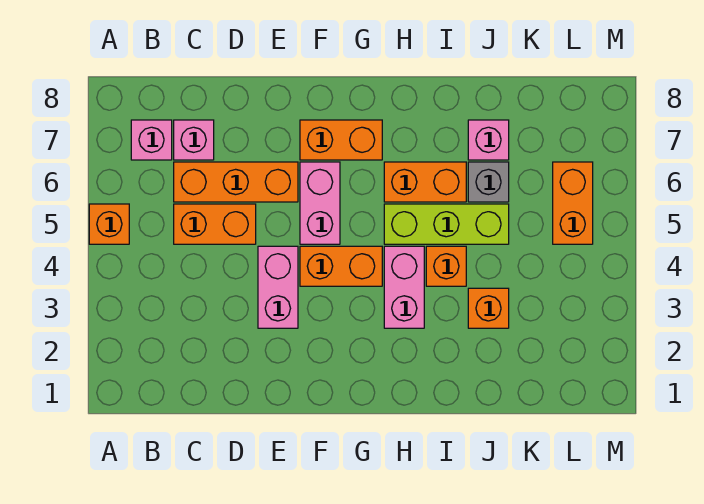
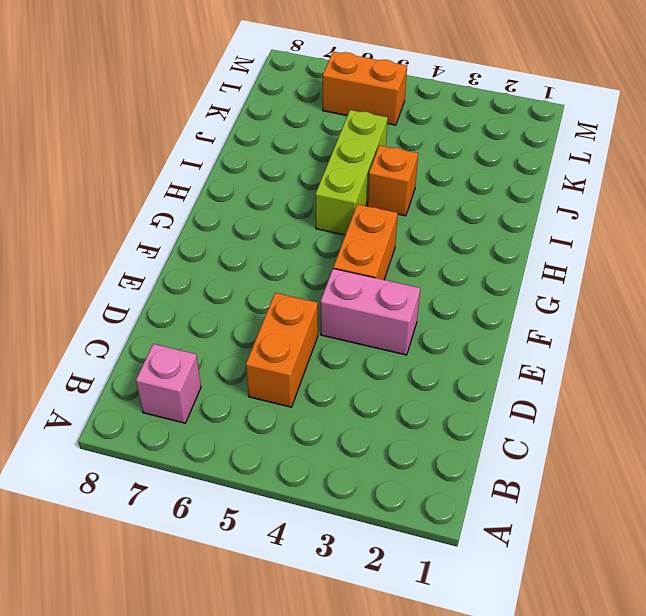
none -> orange brick A5 level 1
none -> orange brick C6:E6 level 1
none -> pink brick C7 level 1

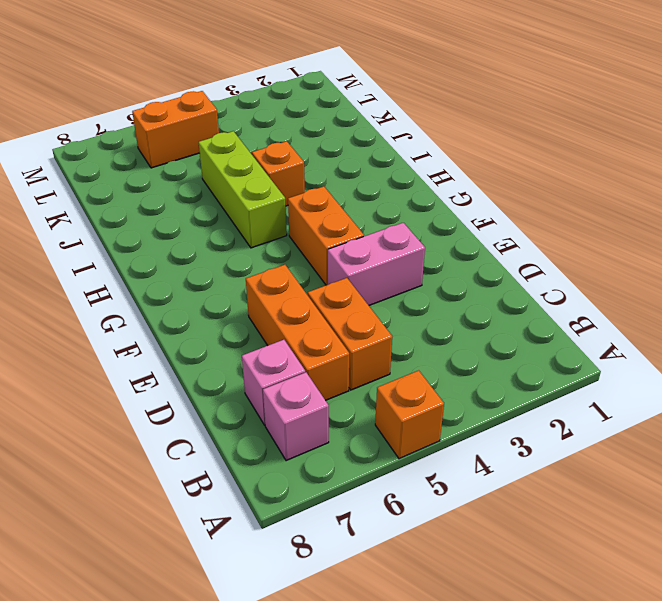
none -> pink brick F5:F6 level 1
none -> orange brick F7:G7 level 1
none -> pink brick H3:H4 level 1

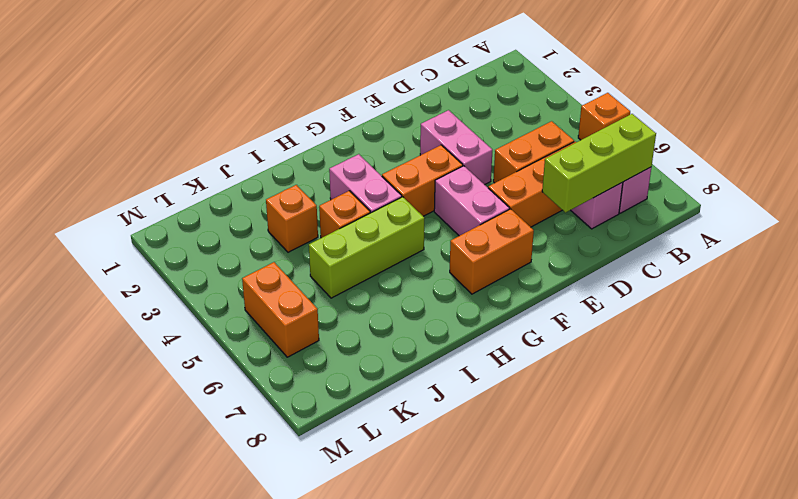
lime brick B7:D7 level 2 -> none
none -> orange brick H6:I6 level 1
none -> grey brick J6 level 1
none -> pink brick J7 level 1

